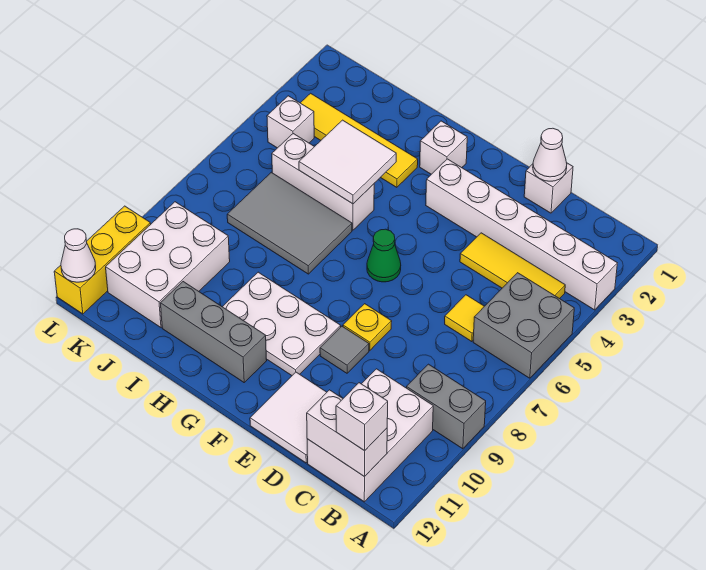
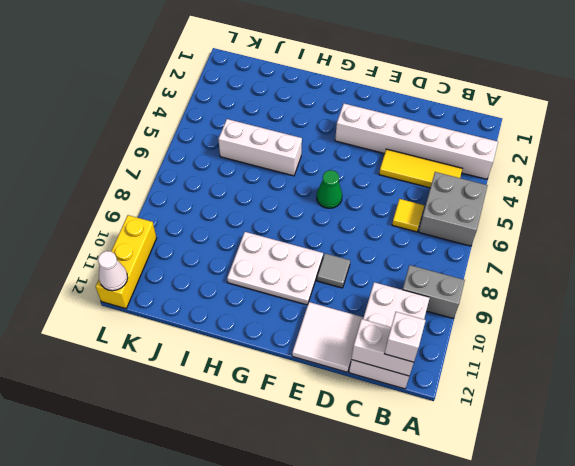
none -> white brick D1 level 1
none -> yellow plate E8 level 1
none -> white brick G2 level 1

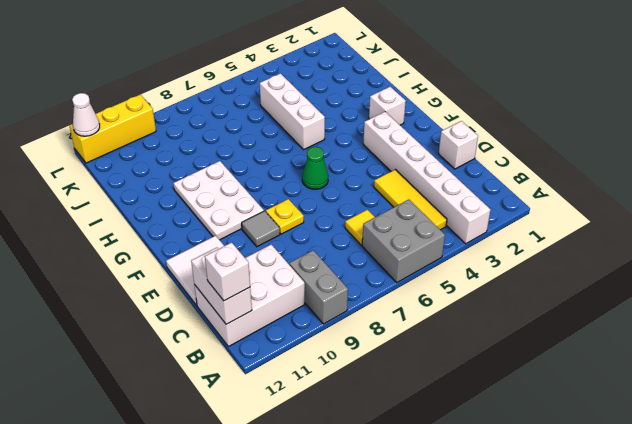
none -> grey brick G11:I11 level 1
none -> yellow tile H3:K3 level 1
none -> grey tile H6:J7 level 1

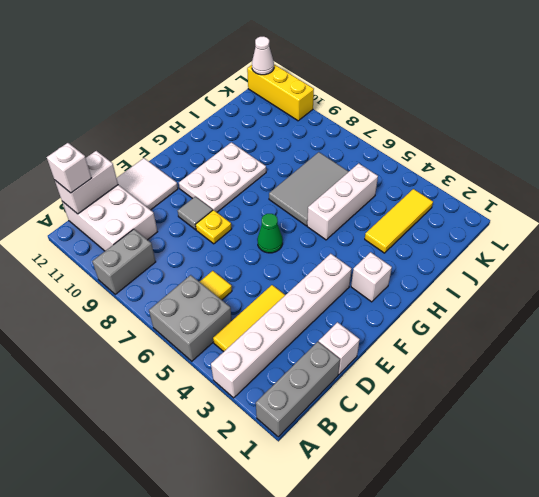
grey brick A1:C1 level 1 -> grey brick G11:I11 level 1
yellow tile I3:K3 level 1 -> yellow tile H3:K3 level 1
none -> white brick J9:K11 level 1
none -> white brick K4 level 1
none -> white cone D1 level 2

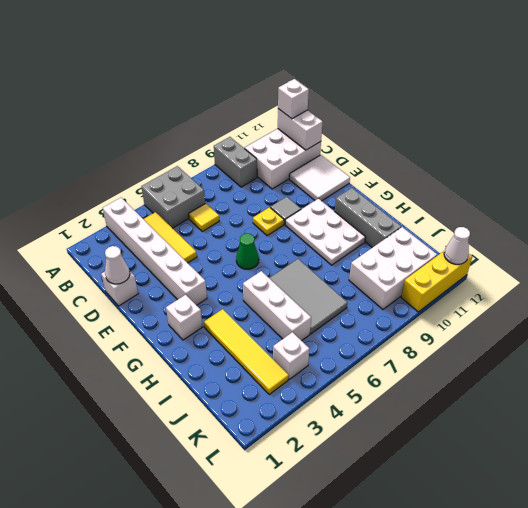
none -> white tile H4:I5 level 2

